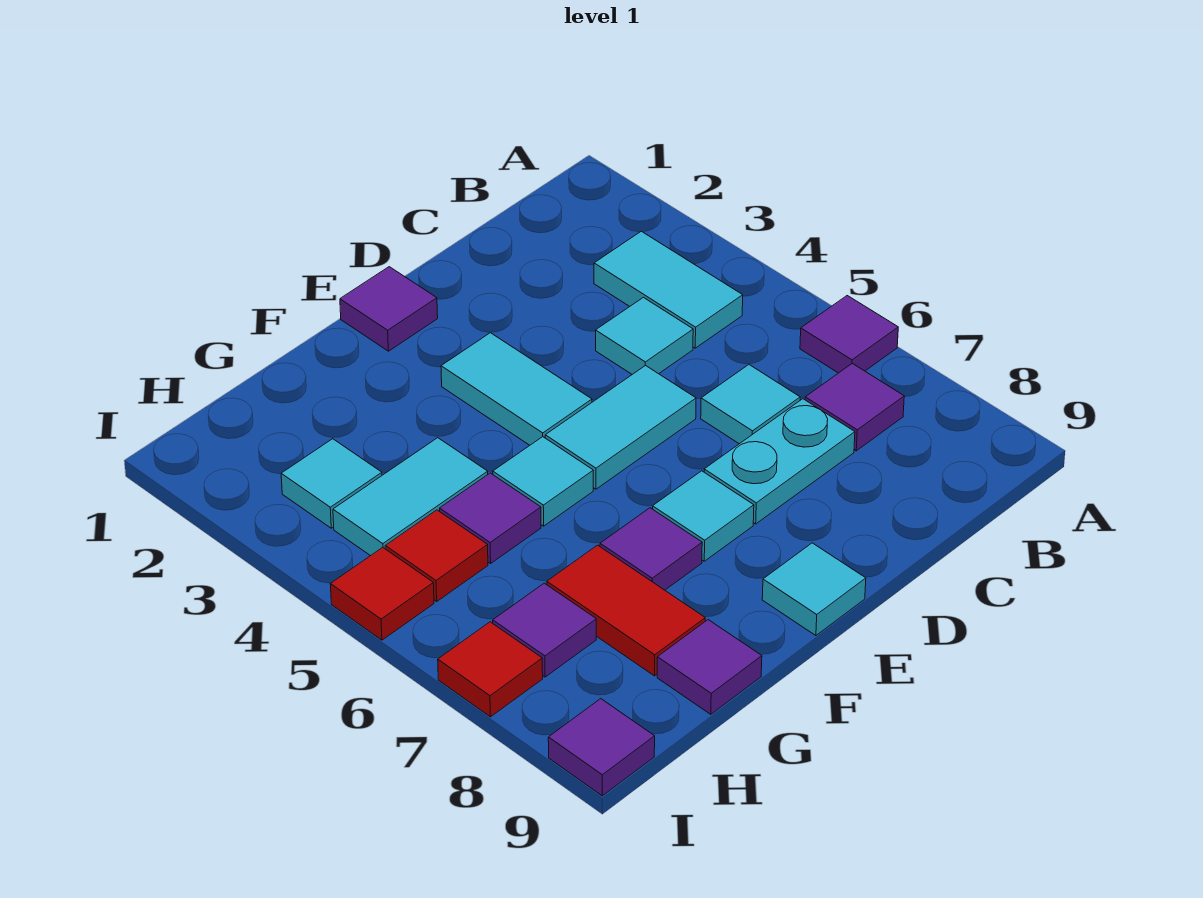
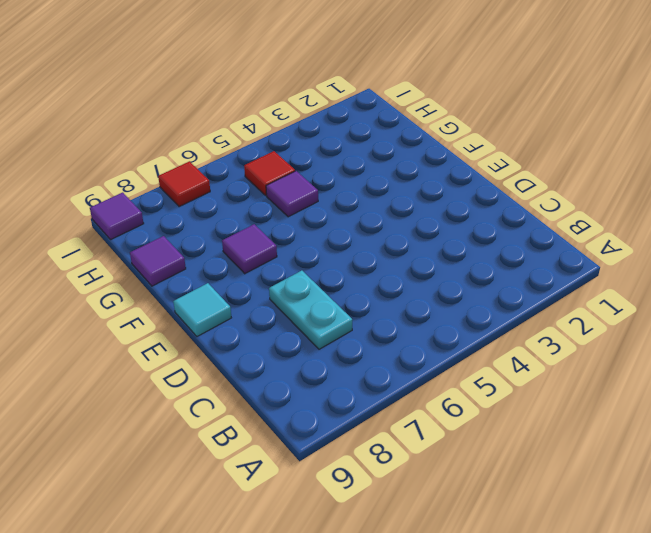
none -> purple tile A6 level 1
none -> cyan tile B3:B4 level 1
none -> purple tile B7 level 1

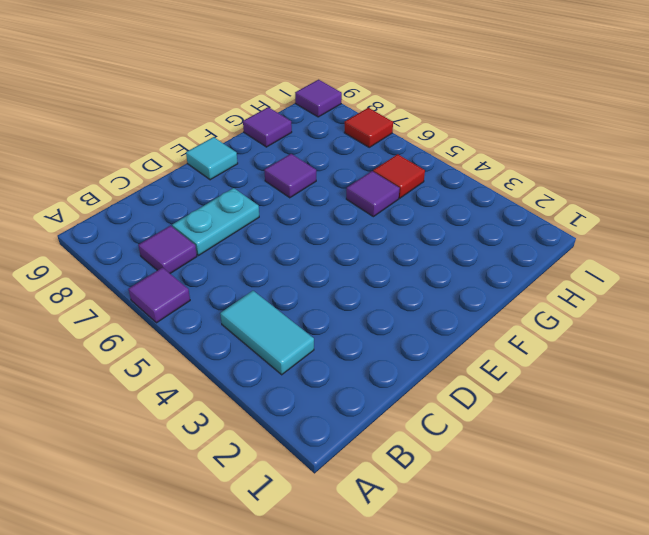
none -> cyan tile C4 level 1
none -> cyan tile C6 level 1
none -> cyan tile D5:E5 level 1

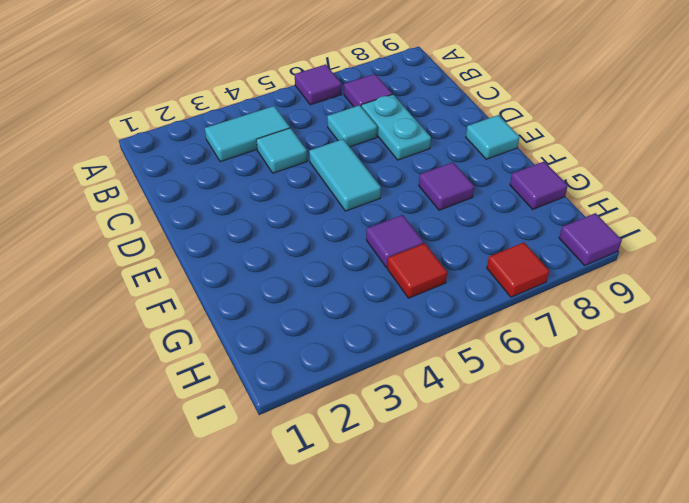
none -> purple tile E1 level 1
none -> cyan tile E3:E4 level 1
none -> cyan tile E7 level 1

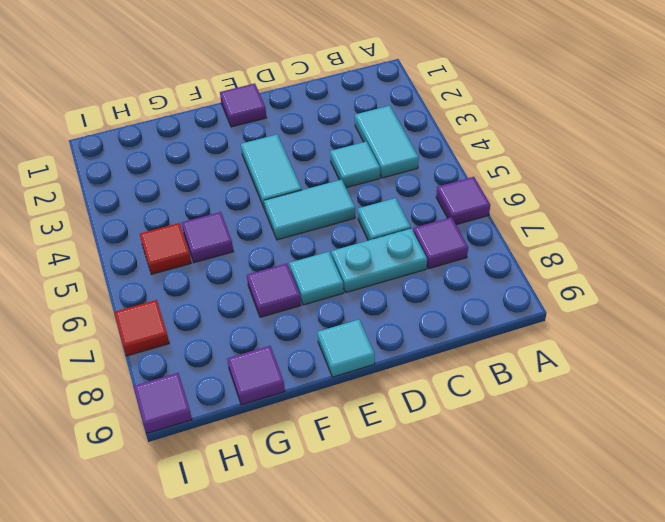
none -> cyan tile F5 level 1
none -> cyan tile G4:H4 level 1
none -> red tile G7:G8 level 1

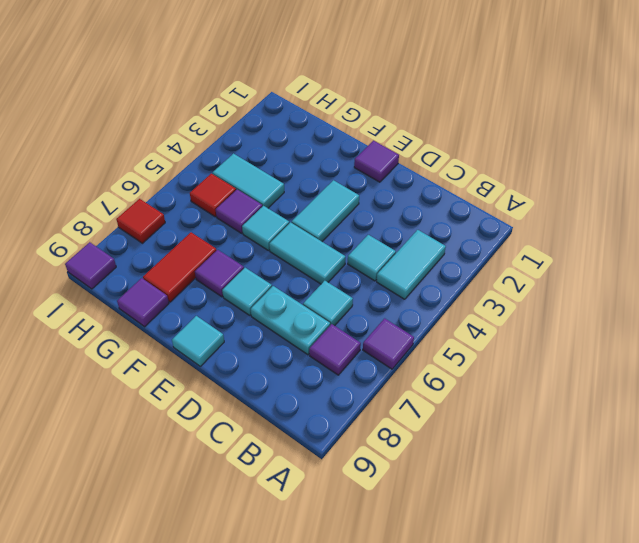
none -> cyan tile H3 level 1
none -> purple tile H7 level 1
none -> red tile I5 level 1

